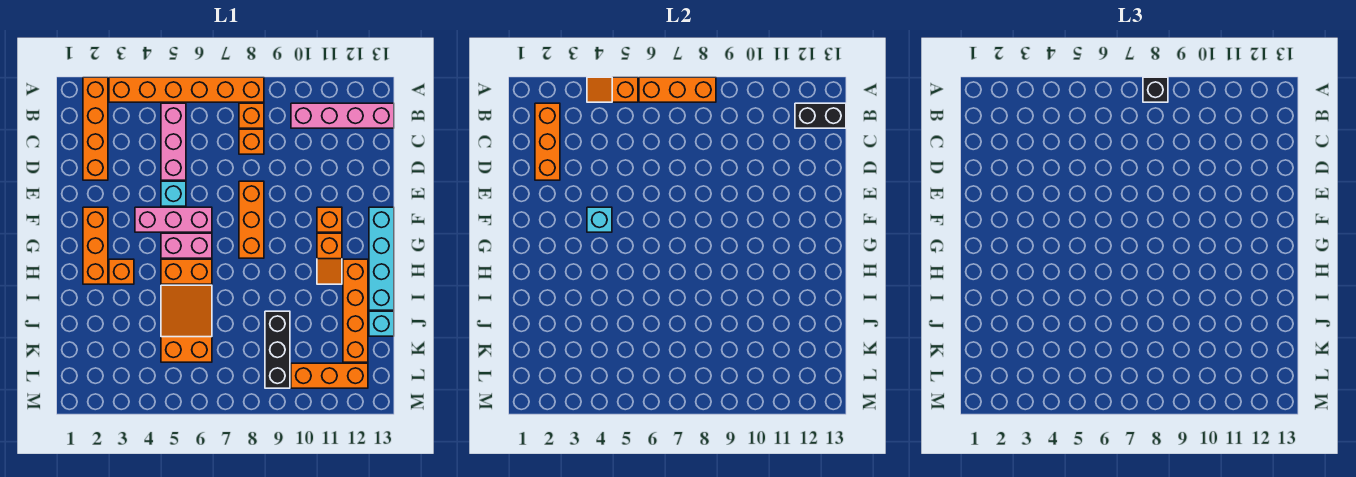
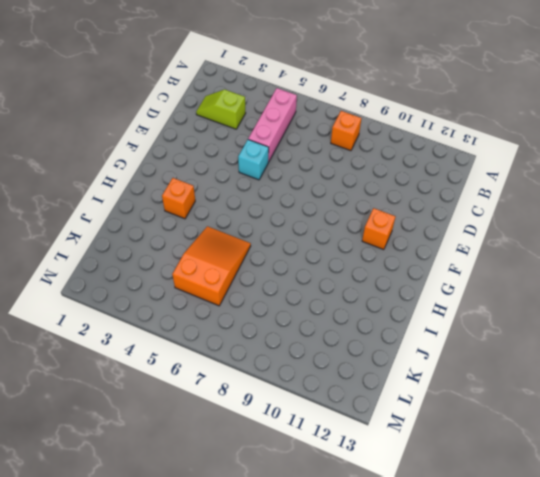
lime slope C2:C3 level 1 top 3 -> orange brick A2:D2 level 1
none -> orange brick A3:A8 level 1
none -> pink brick B10:B13 level 1
none -> orange brick C8 level 1

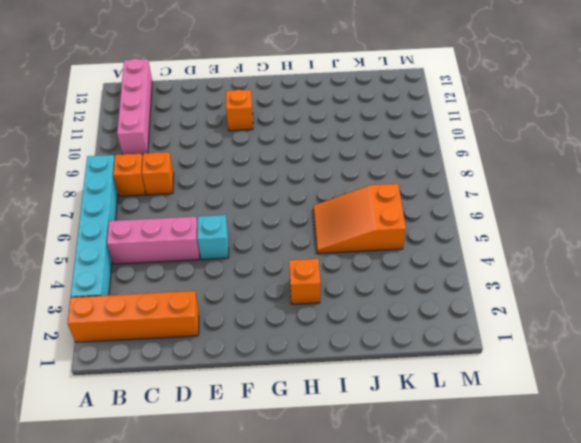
cyan brick A3:A8 level 1 -> orange brick A3:A8 level 1
none -> orange brick E8:G8 level 1
none -> orange brick F2:H2 level 1
none -> pink brick F4:F6 level 1

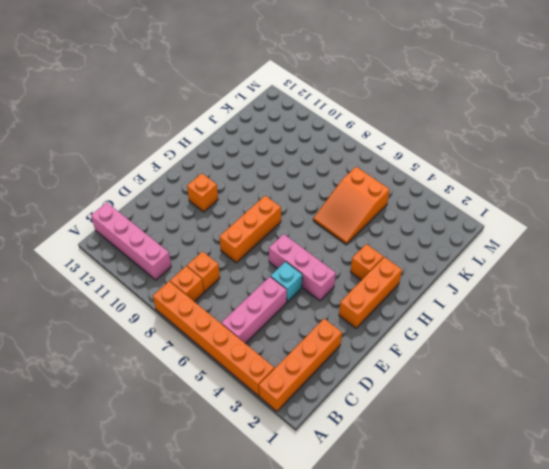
none -> cyan brick F13:I13 level 1
none -> pink brick G5:G6 level 1
none -> orange slope G11:H11 level 1 top G

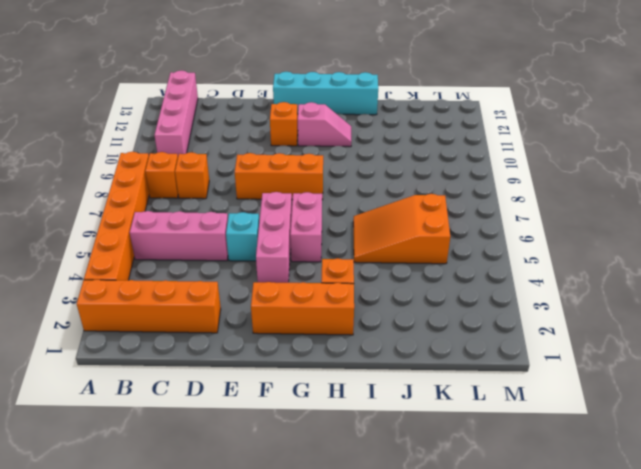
pink slope G11:H11 level 1 top G -> orange slope G11:H11 level 1 top G
none -> orange brick H5:H6 level 1
none -> orange brick H12:K12 level 1
none -> black brick J9:L9 level 1

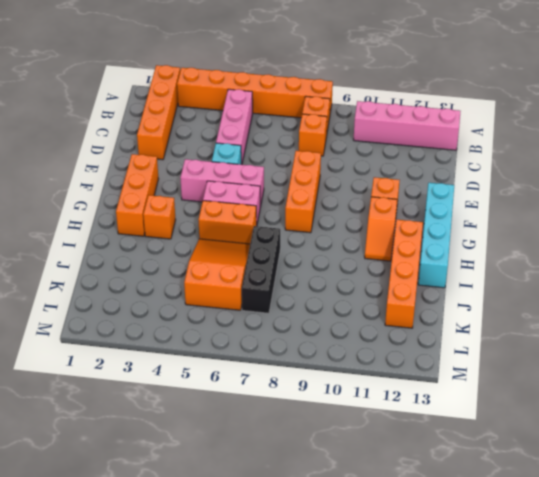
black brick I7:K7 level 1 -> black brick J9:L9 level 1
none -> cyan brick J13 level 1
none -> orange brick L10:L12 level 1
none -> orange slope A4:A5 level 2 top 5

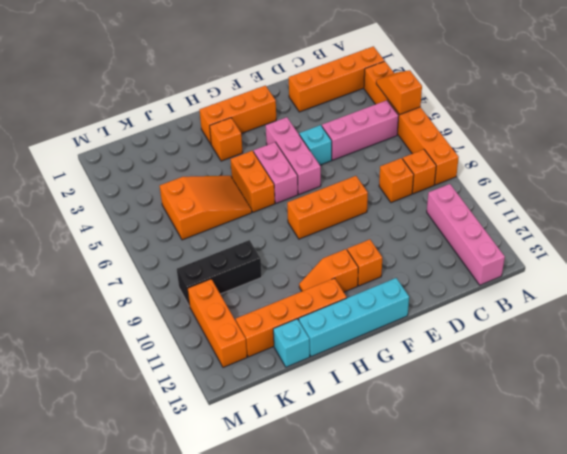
none -> orange brick A6:A8 level 2
none -> orange brick B2:D2 level 2
none -> black brick B12:B13 level 2

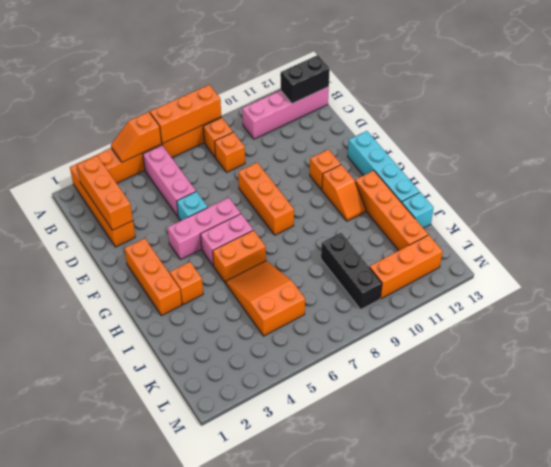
none -> cyan brick F4 level 2
none -> black brick A8 level 3

